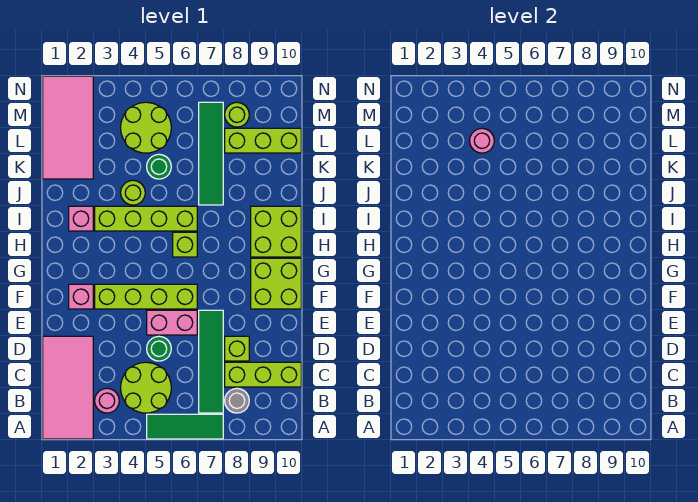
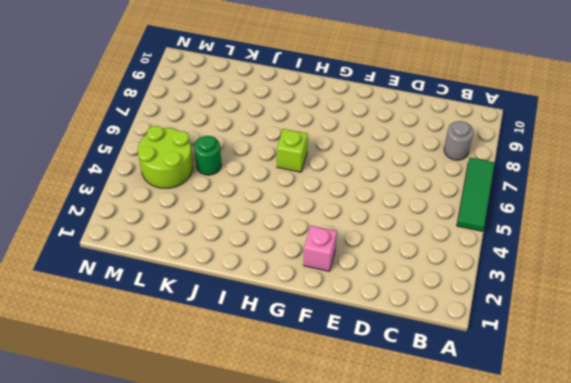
none -> pink tile A1:D2 level 1
none -> pink round brick B3 level 1
none -> lime round brick B4:C5 level 1

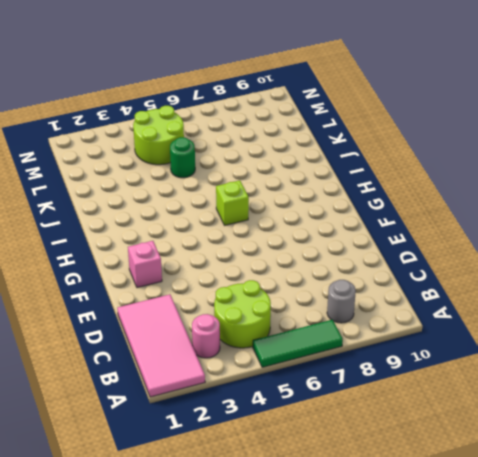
none -> green tile B7:E7 level 1
none -> lime brick C8:C10 level 1
none -> green round brick D5 level 1

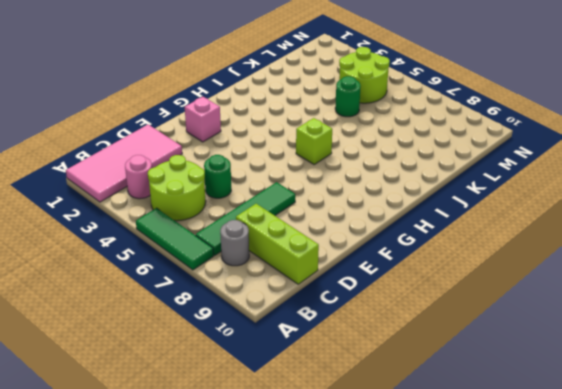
none -> lime brick D8 level 1
none -> pink brick E5:E6 level 1
none -> lime brick F3:F6 level 1

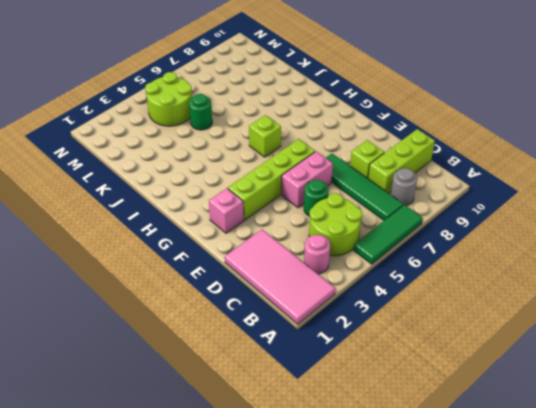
none -> lime brick F9:G10 level 1
none -> lime brick H9:I10 level 1
none -> pink brick I2 level 1

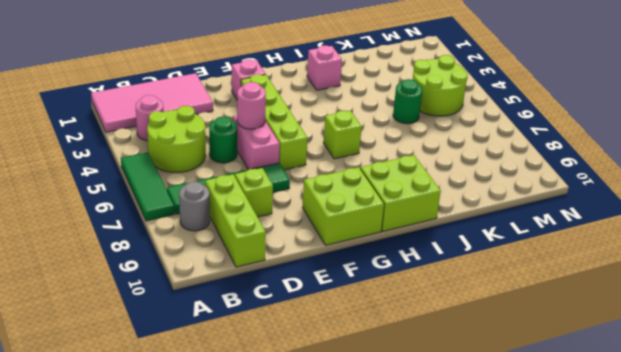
pink round brick E5 level 2 -> pink round brick L4 level 2
none -> lime brick I3:I6 level 1
none -> lime round brick J4 level 1
none -> green tile J7:M7 level 1

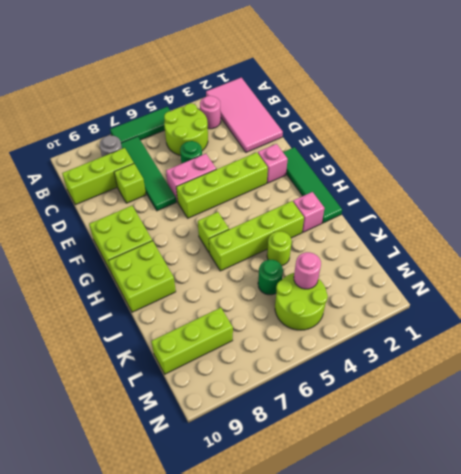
green tile F1:I1 level 1 -> green tile J7:M7 level 1
none -> pink tile K1:N2 level 1
none -> lime round brick M8 level 1

